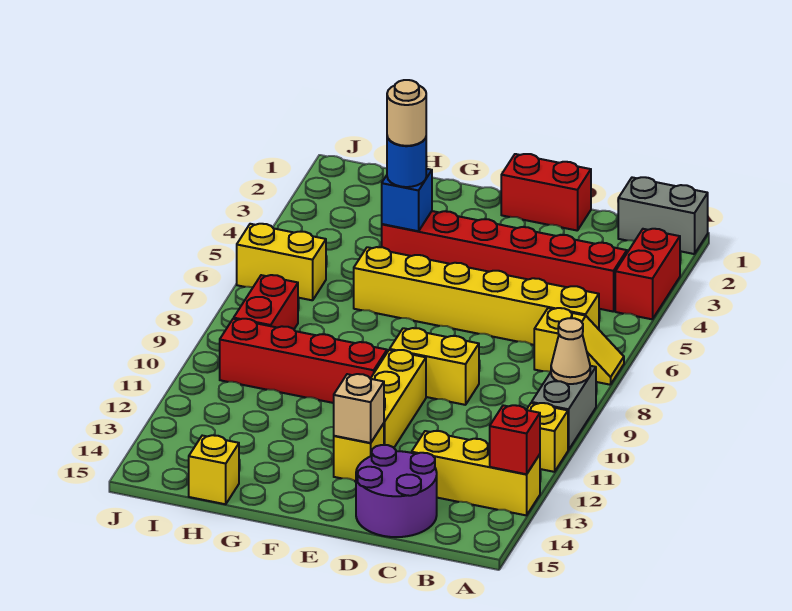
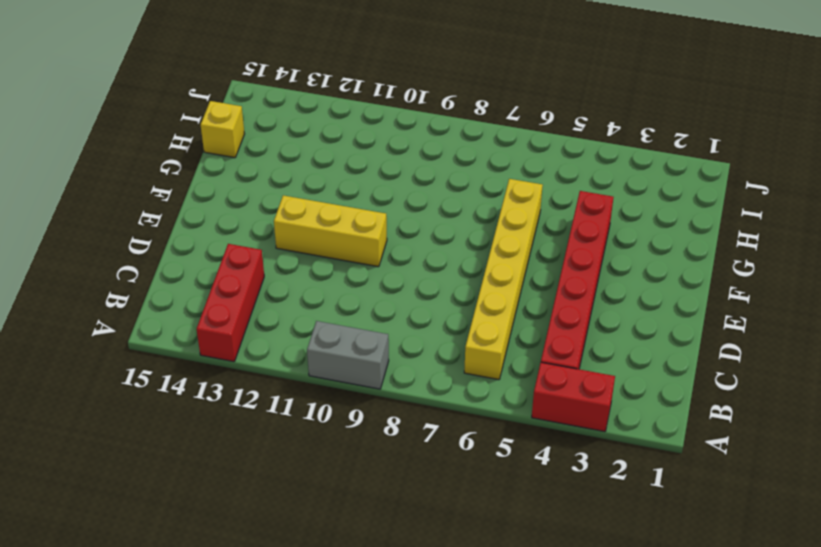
red brick A13:C13 level 1 -> yellow brick A13:C13 level 1
none -> grey brick A1:B1 level 1
none -> yellow slope A7:B7 level 1 top B
none -> yellow brick A11 level 1

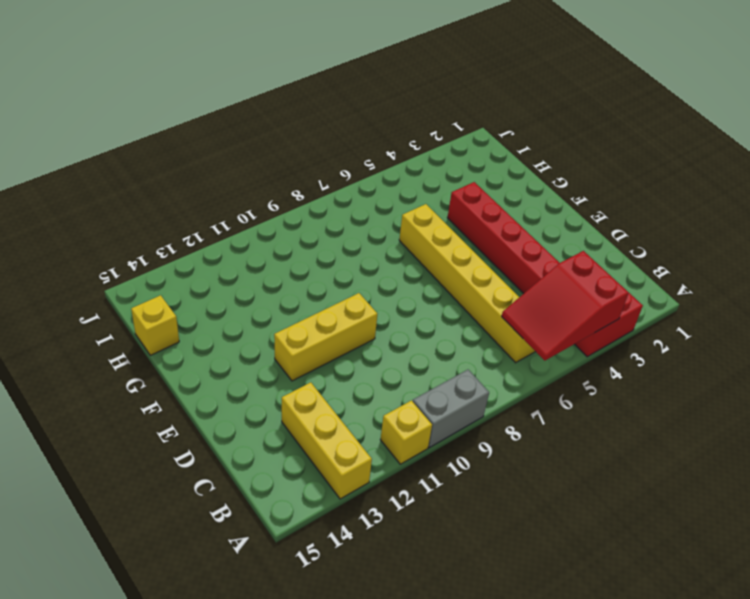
red slope A4:B6 level 2 top 4 -> none
none -> grey brick A1:B1 level 1
none -> yellow slope A7:B7 level 1 top B
none -> purple round brick C14:D15 level 1

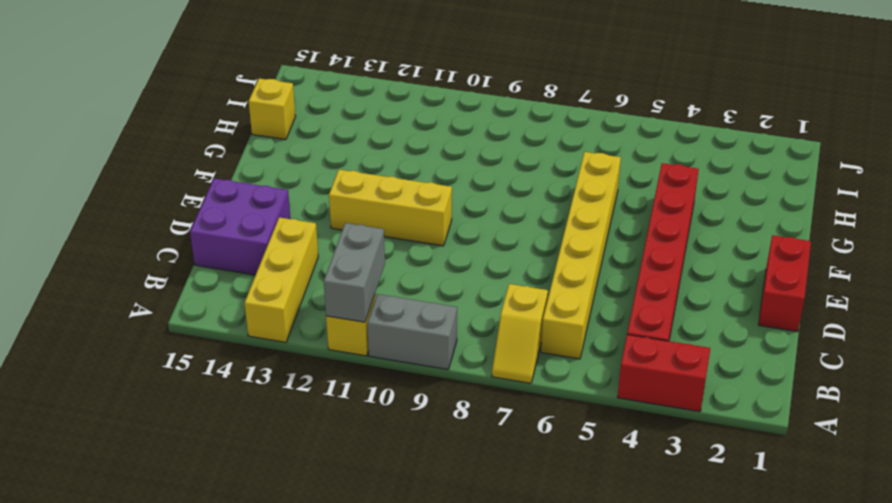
grey brick A11:B11 level 2 -> grey brick A1:B1 level 1
purple brick C14:D15 level 1 -> purple round brick C14:D15 level 1
none -> yellow brick D9:E9 level 1
none -> yellow brick E13 level 1
none -> red brick F10:I10 level 1

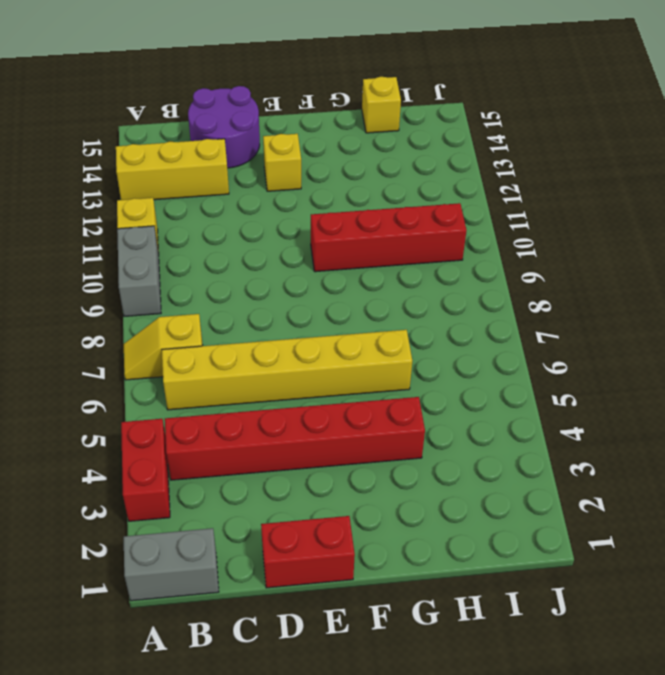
none -> yellow brick D9:E9 level 1
none -> yellow brick E10:E12 level 1
none -> yellow brick I6:J6 level 1

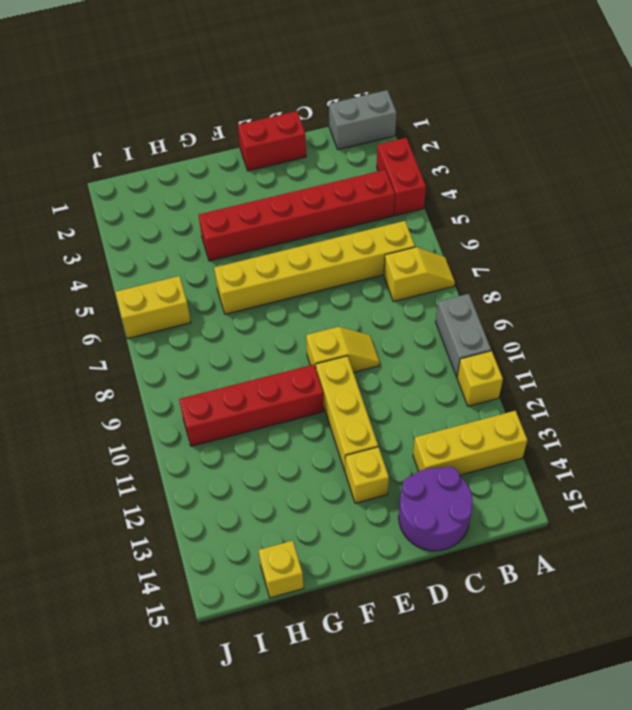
yellow slope D9:E9 level 1 top E -> yellow brick D9:E9 level 1
none -> red brick I8:I9 level 1
none -> tan cone A9 level 2
none -> red brick A13 level 2

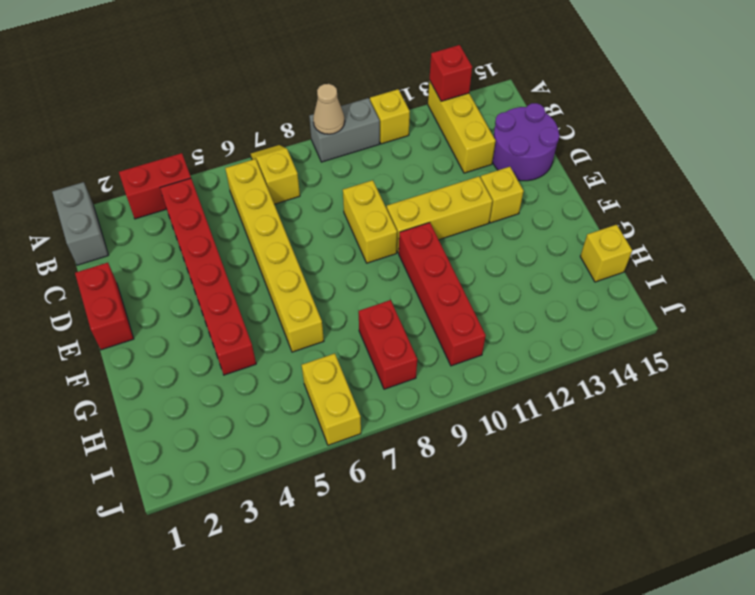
red brick H8:I8 level 1 -> red brick I8:I9 level 1
none -> tan brick E13 level 2
none -> blue brick G4 level 2
none -> blue round brick G4 level 3

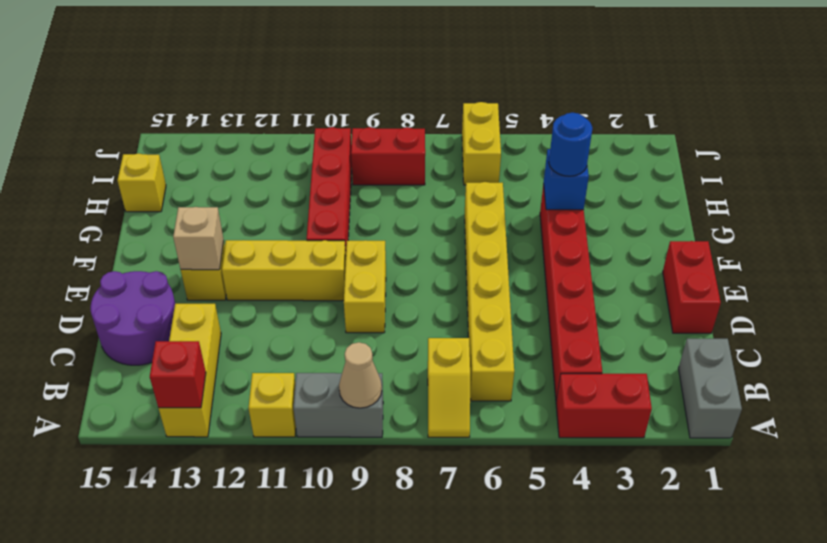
none -> tan round brick G4 level 4

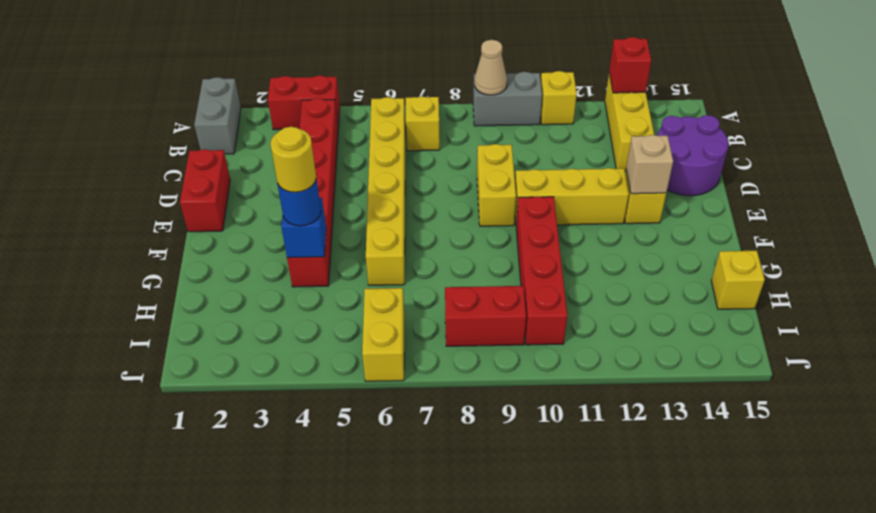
yellow round brick G4 level 4 -> tan round brick G4 level 4

